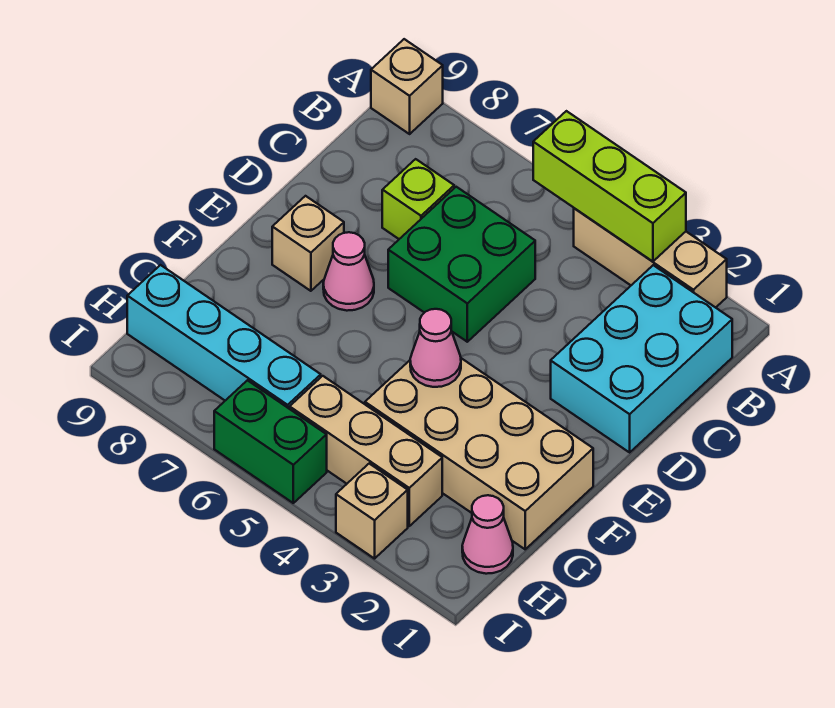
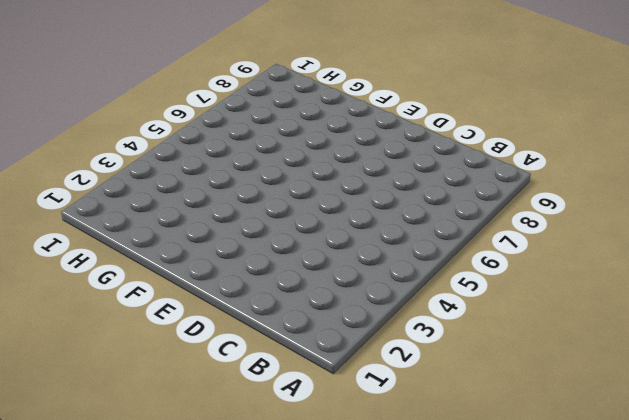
none -> tan brick A2:A4 level 1
none -> tan brick A9 level 1
none -> cyan brick B1:D2 level 1

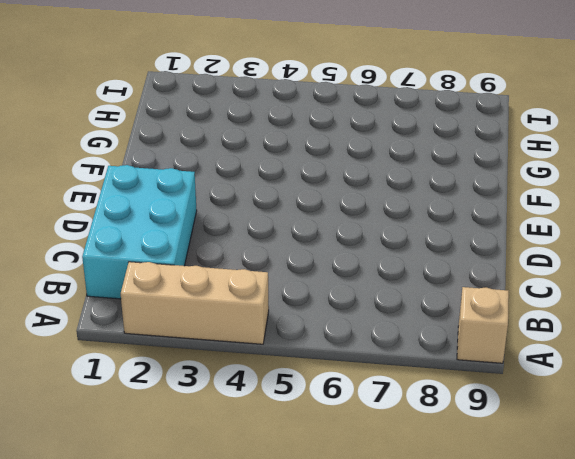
none -> green brick C5:D6 level 1
none -> lime brick C7 level 1
none -> pink cone E7 level 1

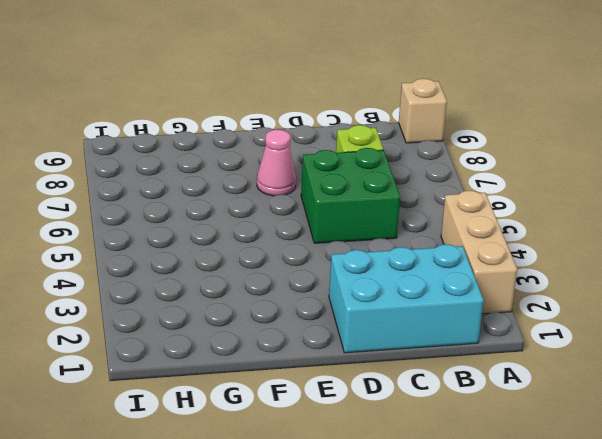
none -> tan brick E8 level 1
none -> tan brick F1:G4 level 1
none -> pink cone H1 level 1

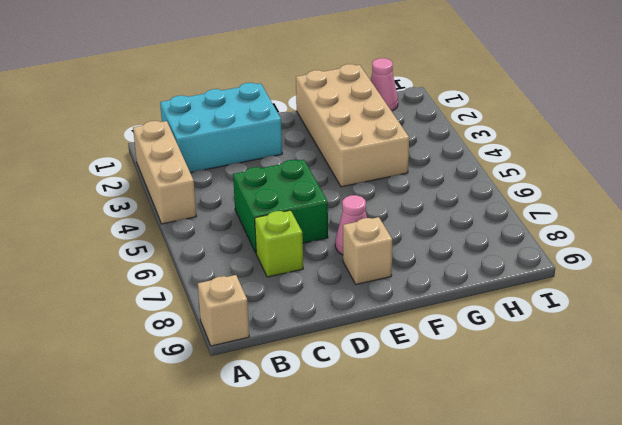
none -> tan brick H3:H5 level 1
none -> cyan brick H6:H9 level 1
none -> tan brick I3 level 1

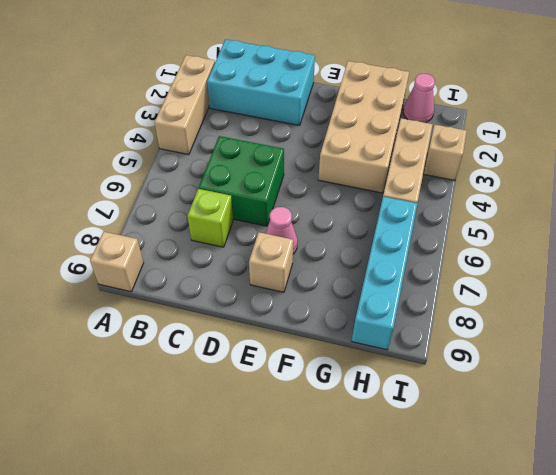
none -> green brick I5:I6 level 1
none -> lime brick A3:A5 level 2
none -> pink cone F4 level 2

